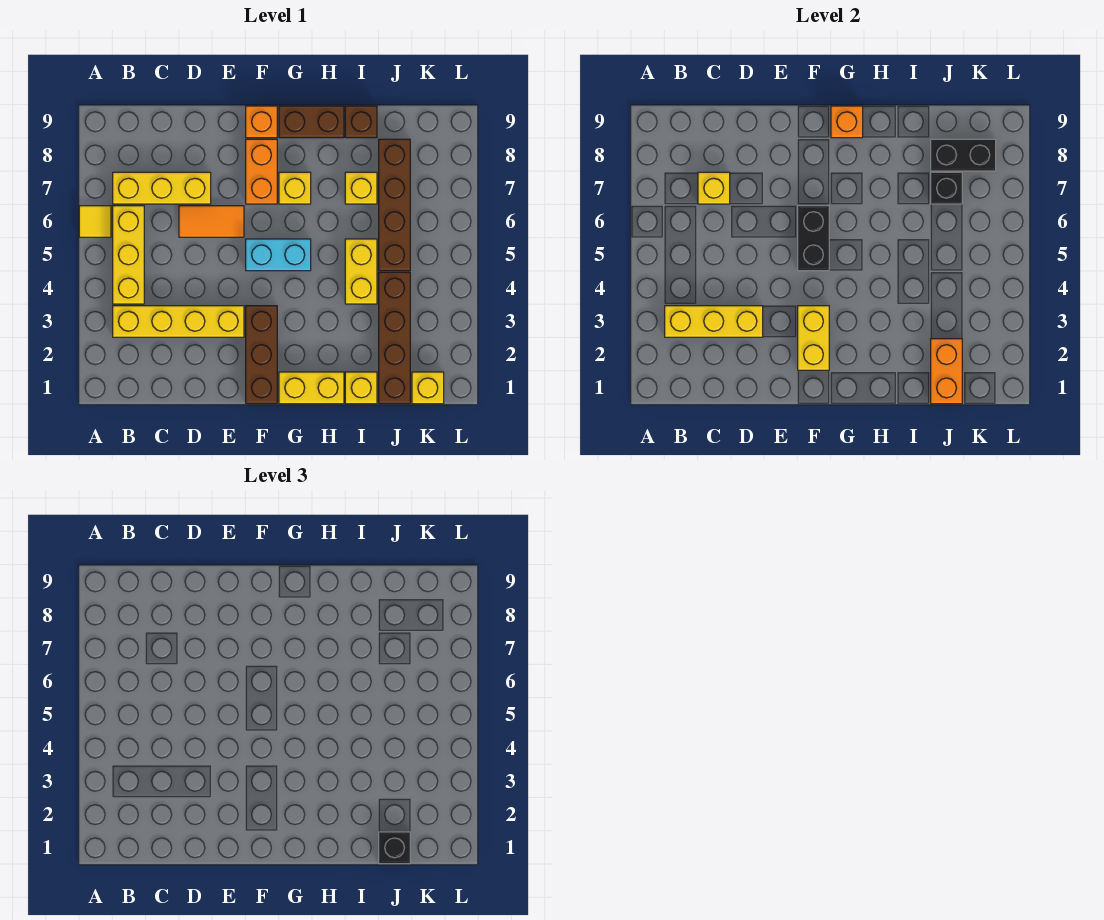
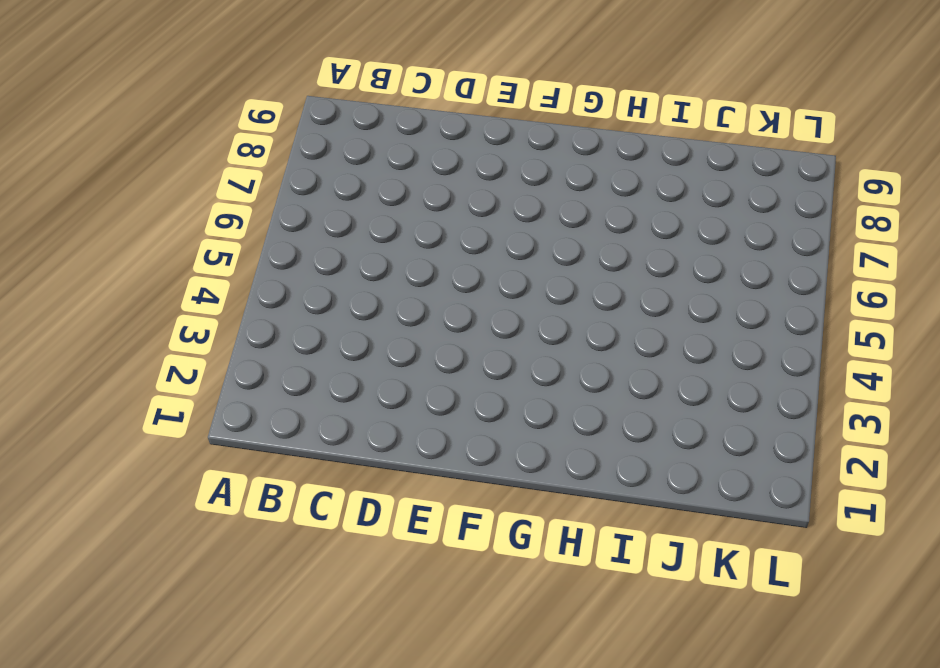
none -> yellow tile A6 level 1
none -> yellow brick B3:E3 level 1
none -> yellow brick B4:B6 level 1

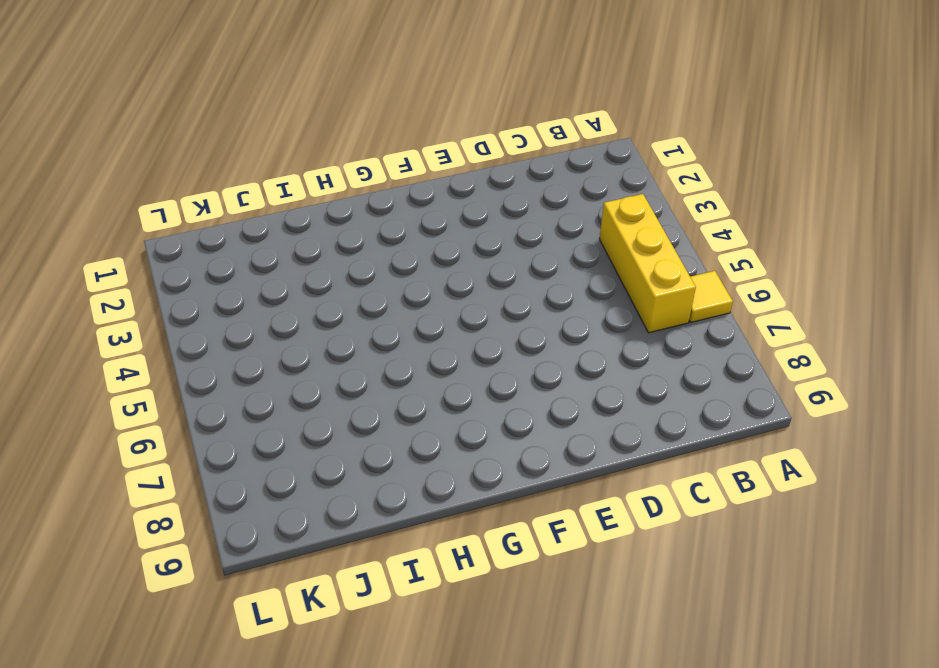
none -> yellow brick B3:E3 level 1
none -> yellow brick B7:D7 level 1
none -> orange tile D6:E6 level 1

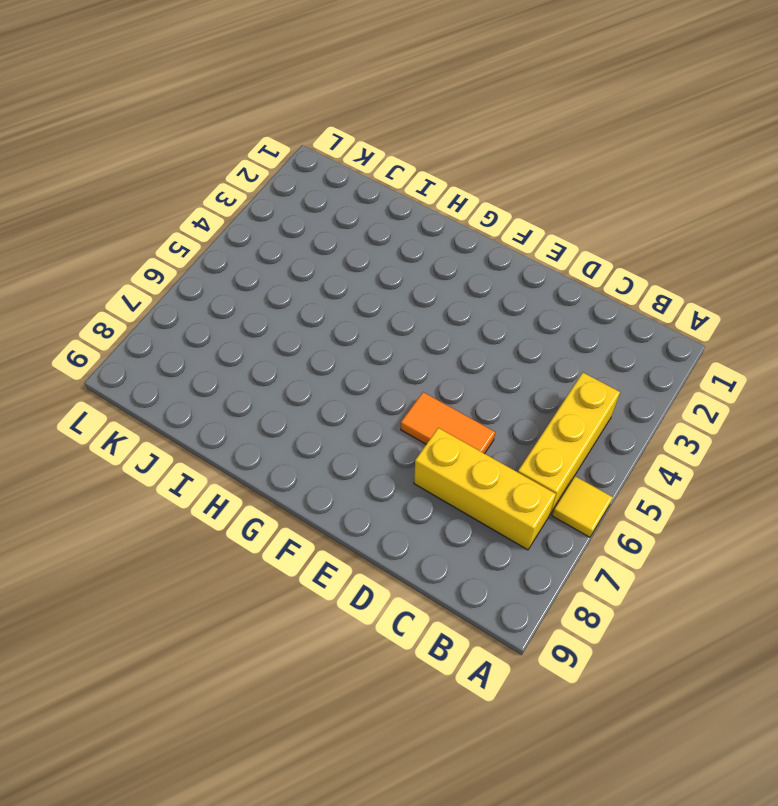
none -> yellow brick B3:E3 level 1
none -> brown brick F1:F3 level 1
none -> cyan brick F5:G5 level 1

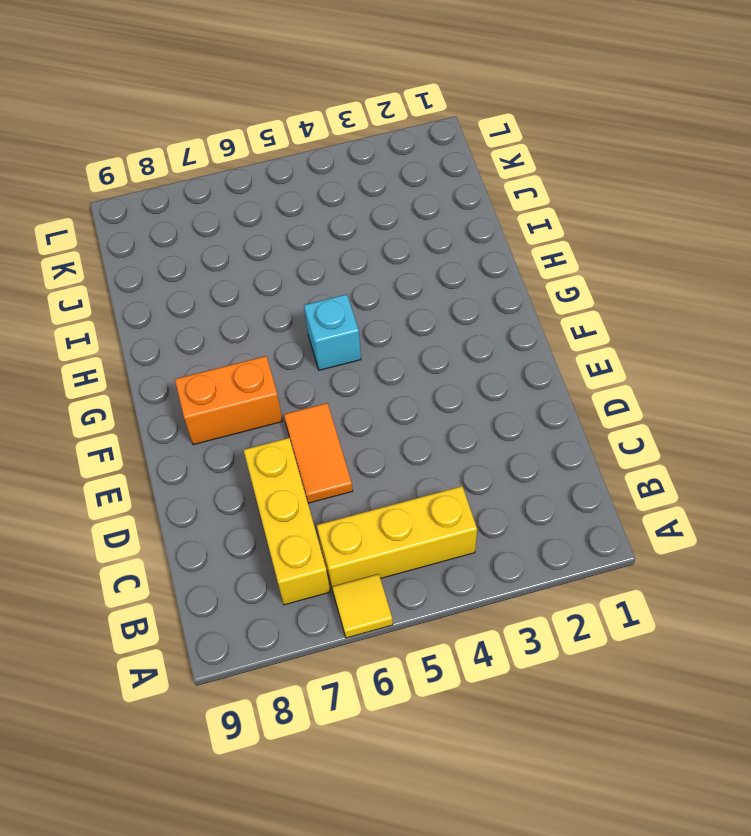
cyan brick G5 level 1 -> cyan brick F5:G5 level 1
none -> yellow brick B3:E3 level 1
none -> brown brick F1:F3 level 1
none -> orange brick F9 level 1

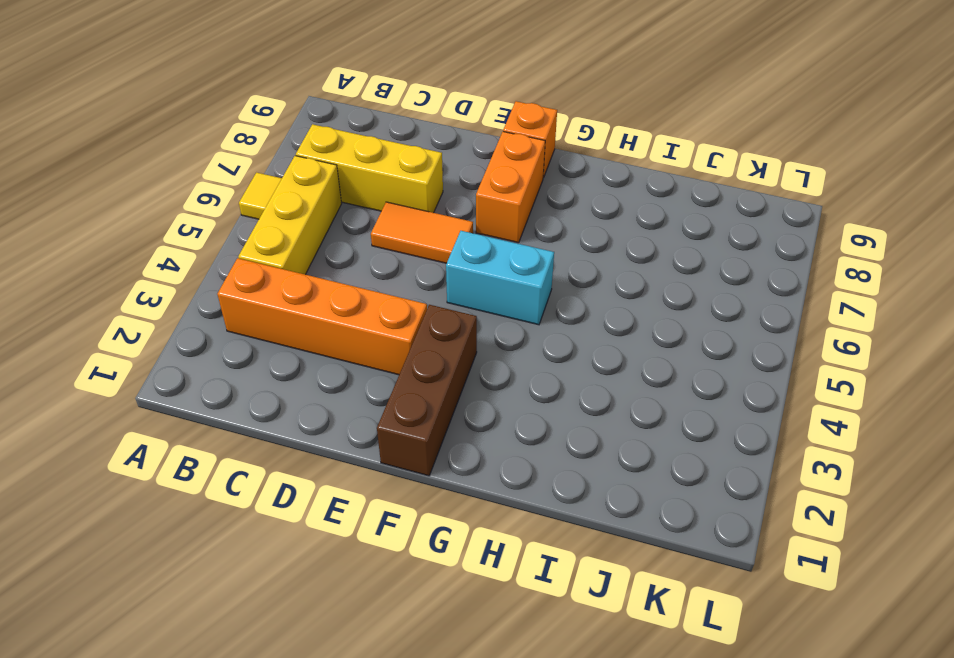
orange brick B3:E3 level 1 -> yellow brick B3:E3 level 1
none -> yellow brick G1:H1 level 1
none -> yellow brick G7 level 1
none -> brown brick G9:H9 level 1

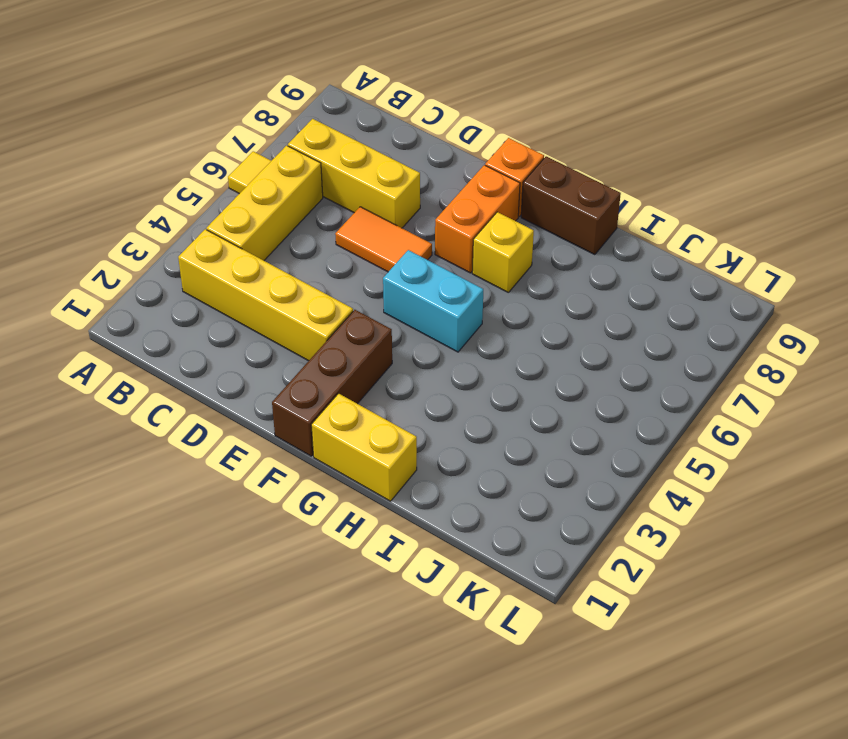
none -> yellow brick I1 level 1
none -> yellow brick I4:I5 level 1
none -> yellow brick I7 level 1

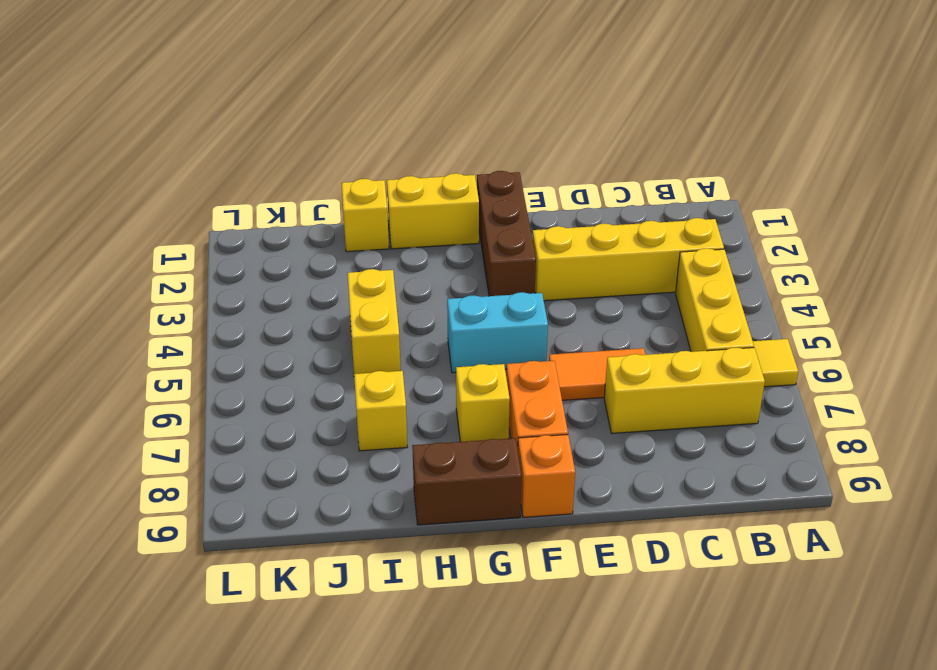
none -> brown brick I9 level 1
none -> brown brick J1:J4 level 1
none -> brown brick J5:J8 level 1

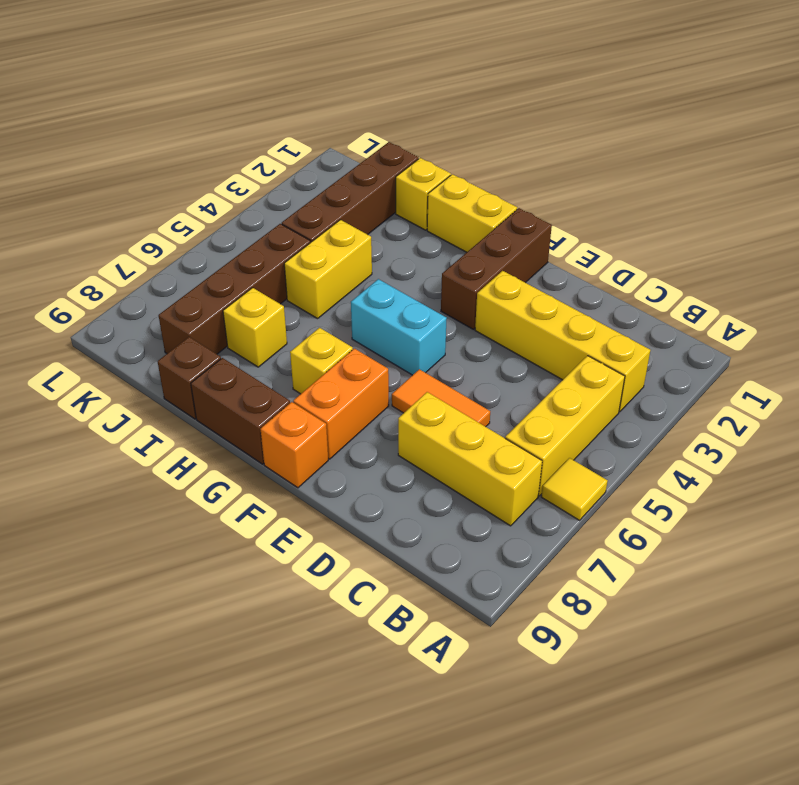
none -> yellow brick K1 level 1
none -> yellow brick B3:D3 level 2
none -> yellow brick C7 level 2

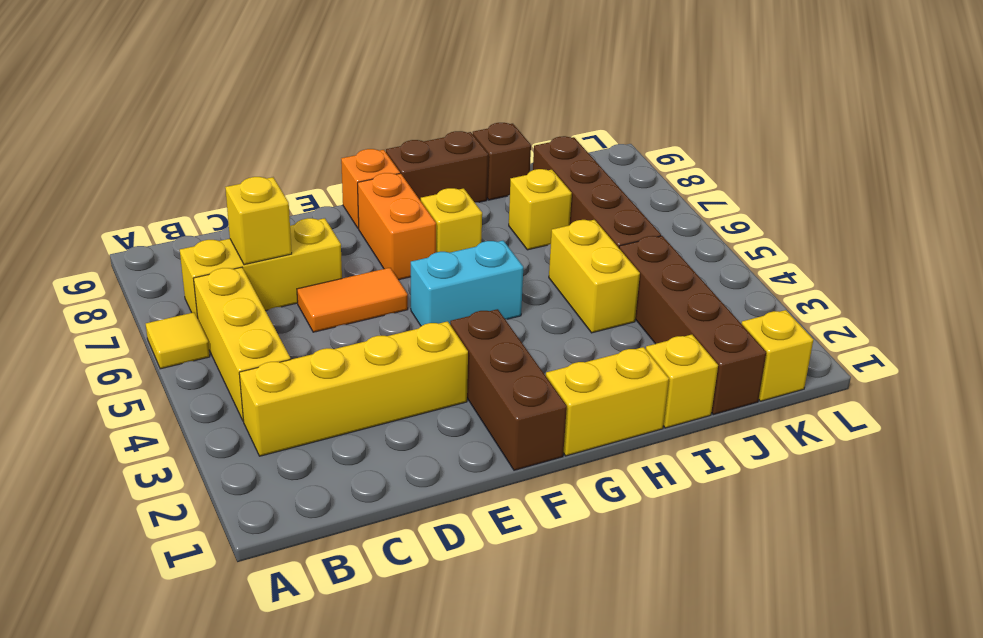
none -> yellow brick B3:D3 level 2
none -> yellow brick F2:F3 level 2
none -> black brick F5:F6 level 2

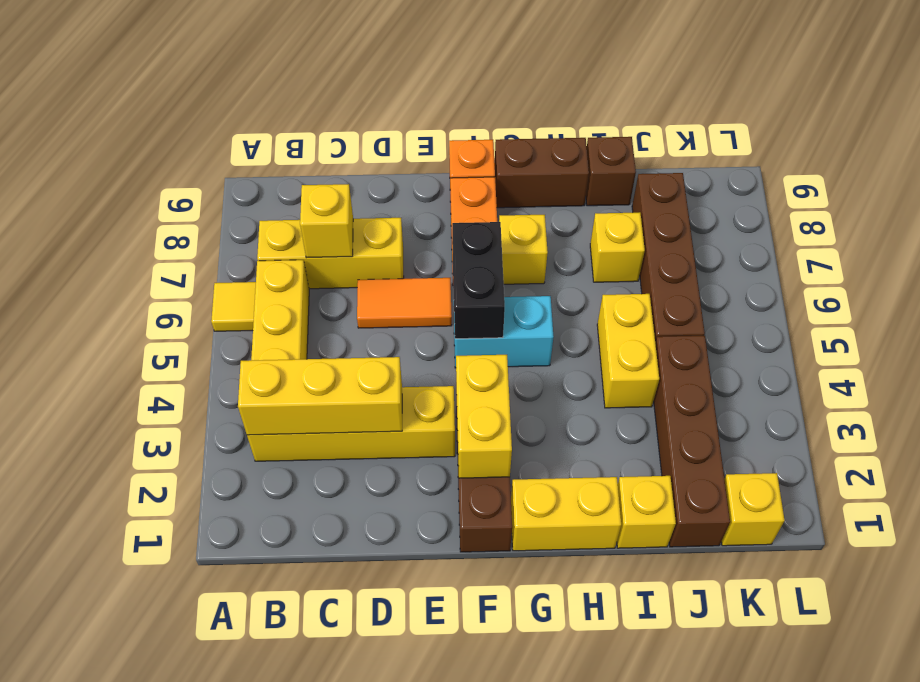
none -> orange brick G9 level 2
none -> orange brick J1:J2 level 2
none -> black brick J7 level 2

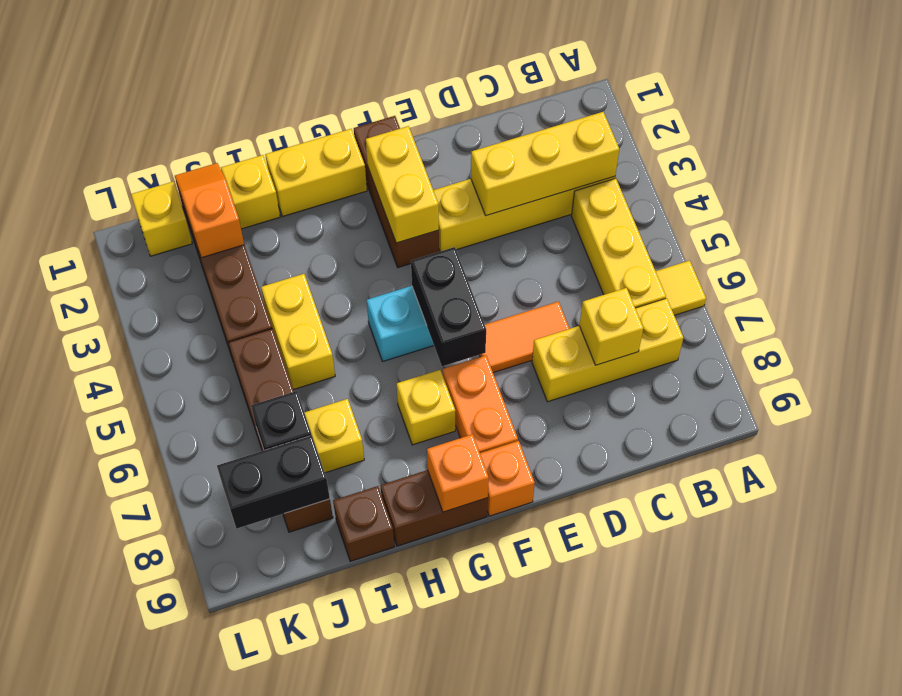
orange slope J1:J2 level 2 top 2 -> orange brick J1:J2 level 2
none -> black brick J1 level 3

